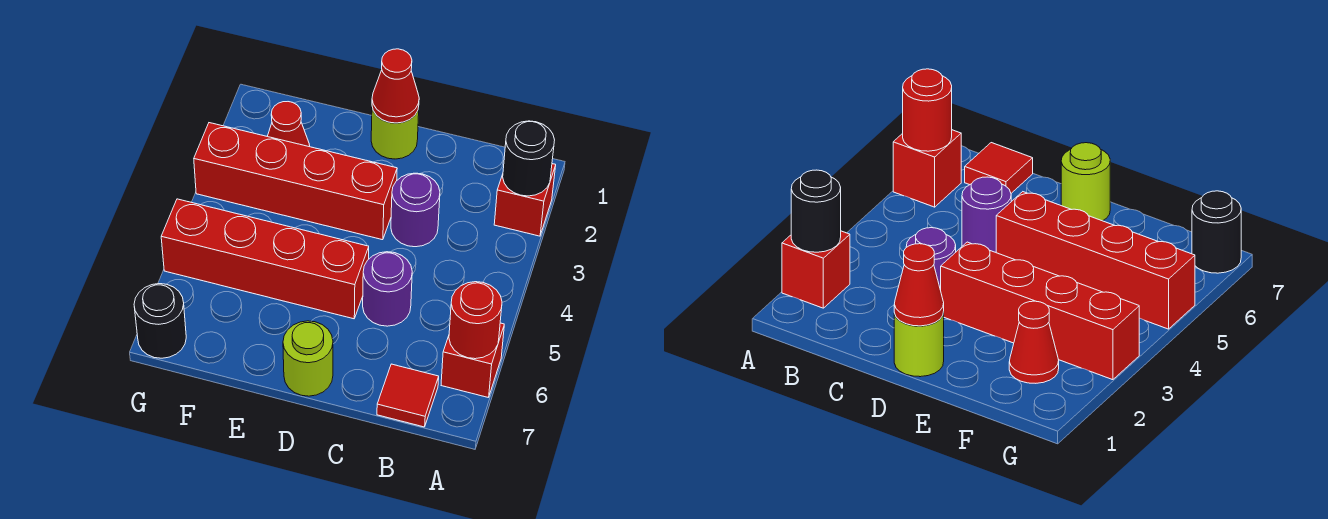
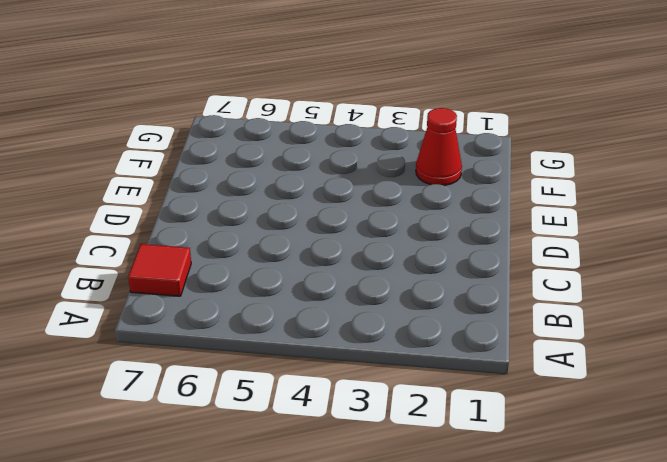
none -> red brick A2 level 1
none -> red brick A6 level 1
none -> purple round brick C3 level 1

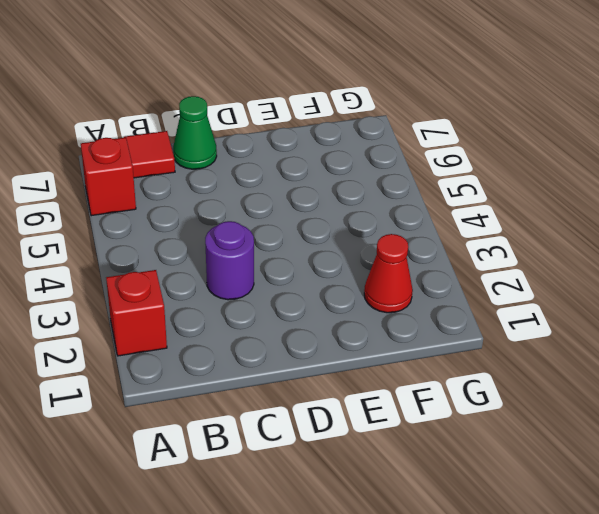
green cone C7 level 1 -> none
none -> purple round brick C5 level 1
none -> lime round brick D1 level 1
none -> red brick D3:G3 level 1

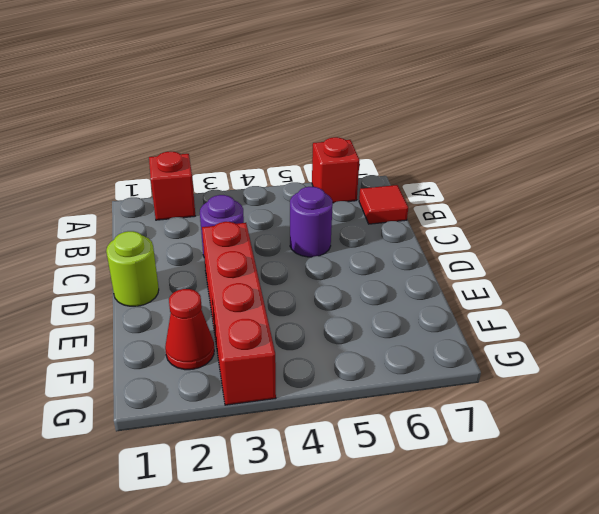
none -> red brick D5:G5 level 1
none -> lime round brick D7 level 1
none -> black round brick G7 level 1

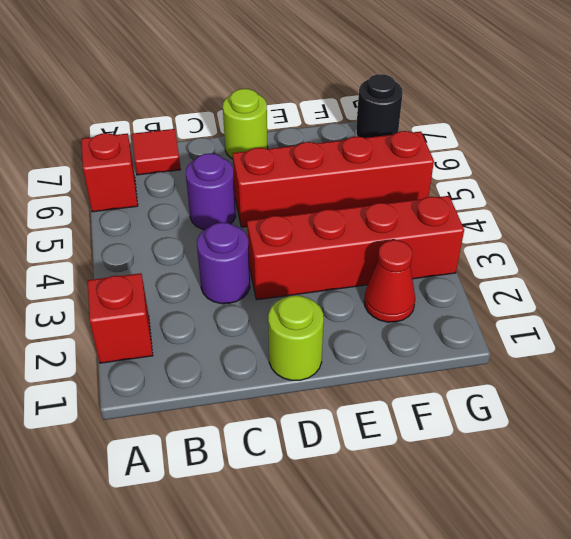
none -> black round brick A2 level 2
none -> red round brick A6 level 2
none -> red cone D1 level 2

